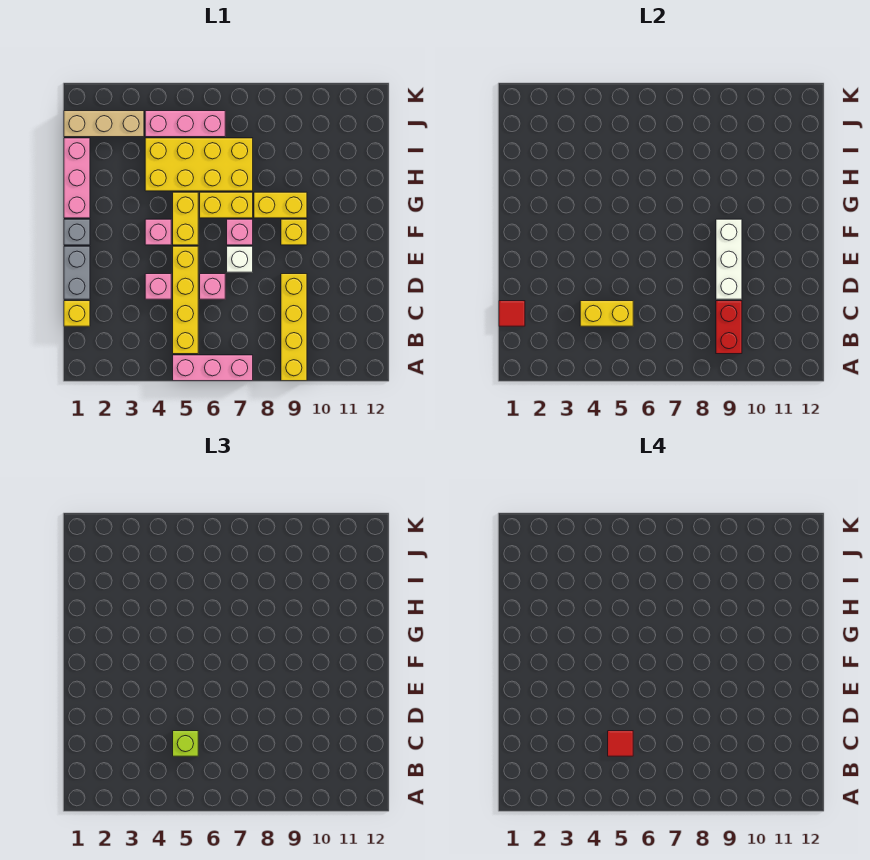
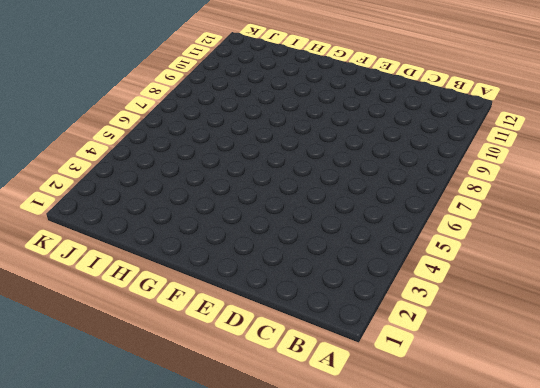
none -> pink brick A5:A7 level 1
none -> yellow brick A9:D9 level 1
none -> yellow brick B5:E5 level 1

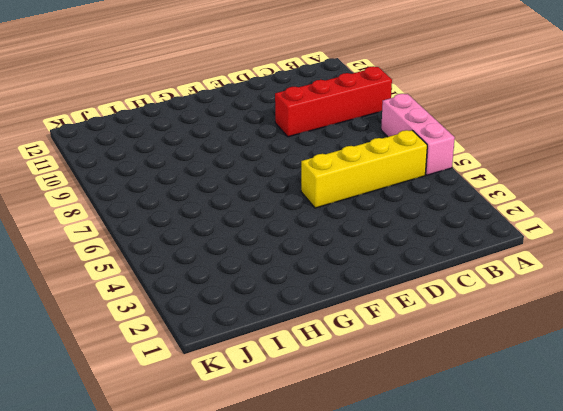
red brick A9:D9 level 1 -> yellow brick A9:D9 level 1
none -> yellow brick C1 level 1
none -> grey brick D1:E1 level 1
none -> pink brick D4 level 1

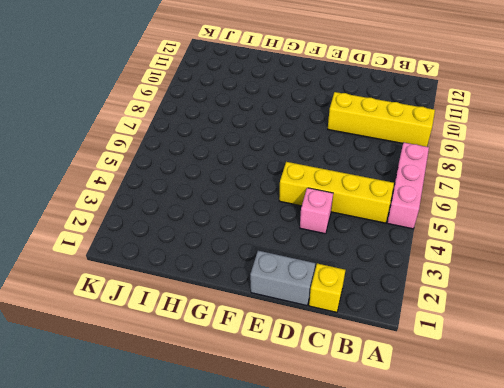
none -> pink brick D6 level 1
none -> white brick E7 level 1
none -> grey brick F1 level 1

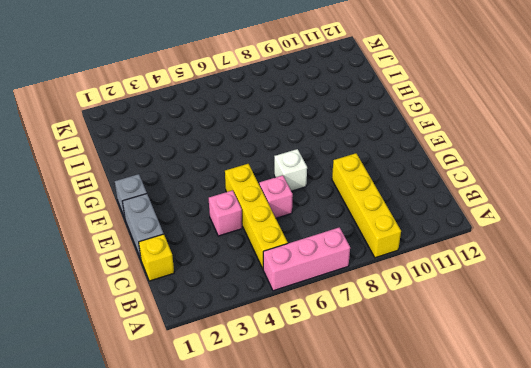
none -> pink brick F4 level 1
none -> yellow brick F5:G5 level 1
none -> pink brick F7 level 1

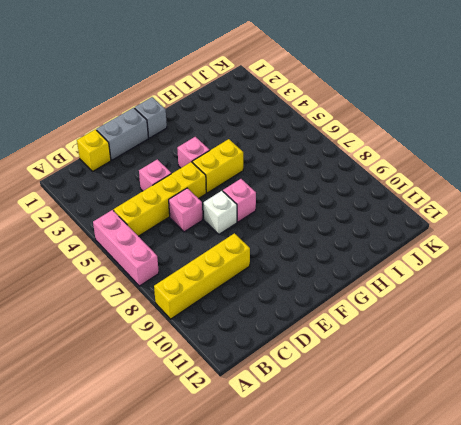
none -> yellow brick F9 level 1
none -> pink brick G1:I1 level 1
none -> yellow brick G6:G7 level 1

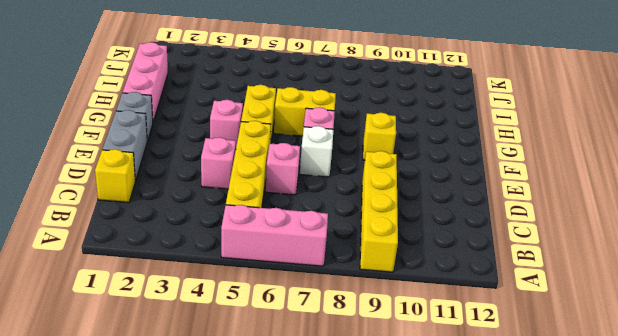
none -> yellow brick G8:G9 level 1
none -> yellow brick H4:I7 level 1
none -> tan brick J1:J3 level 1

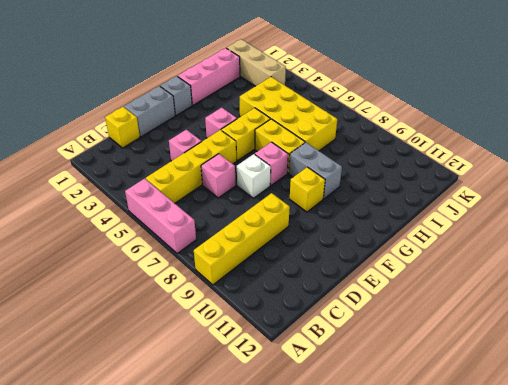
grey brick G8:G9 level 1 -> yellow brick G8:G9 level 1
none -> pink brick J4:J6 level 1
none -> red brick B9:C9 level 2
none -> red tile C1 level 2

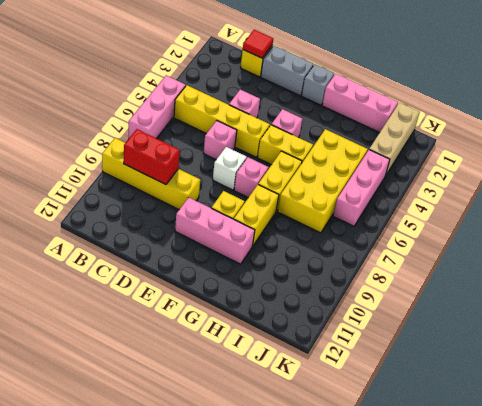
pink brick E10:G10 level 1 -> none
none -> yellow brick C4:C5 level 2
none -> white brick D9:F9 level 2
none -> lime brick C5 level 3

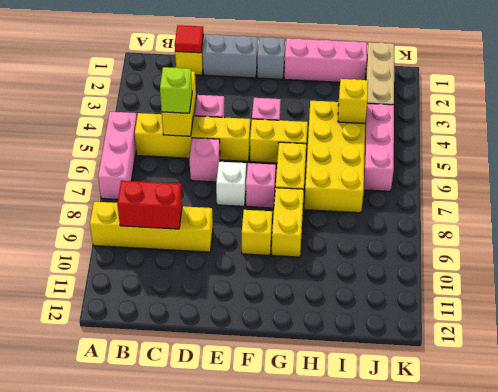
yellow brick I4 level 2 -> none
none -> white brick D9:F9 level 2
none -> red tile C5 level 4

